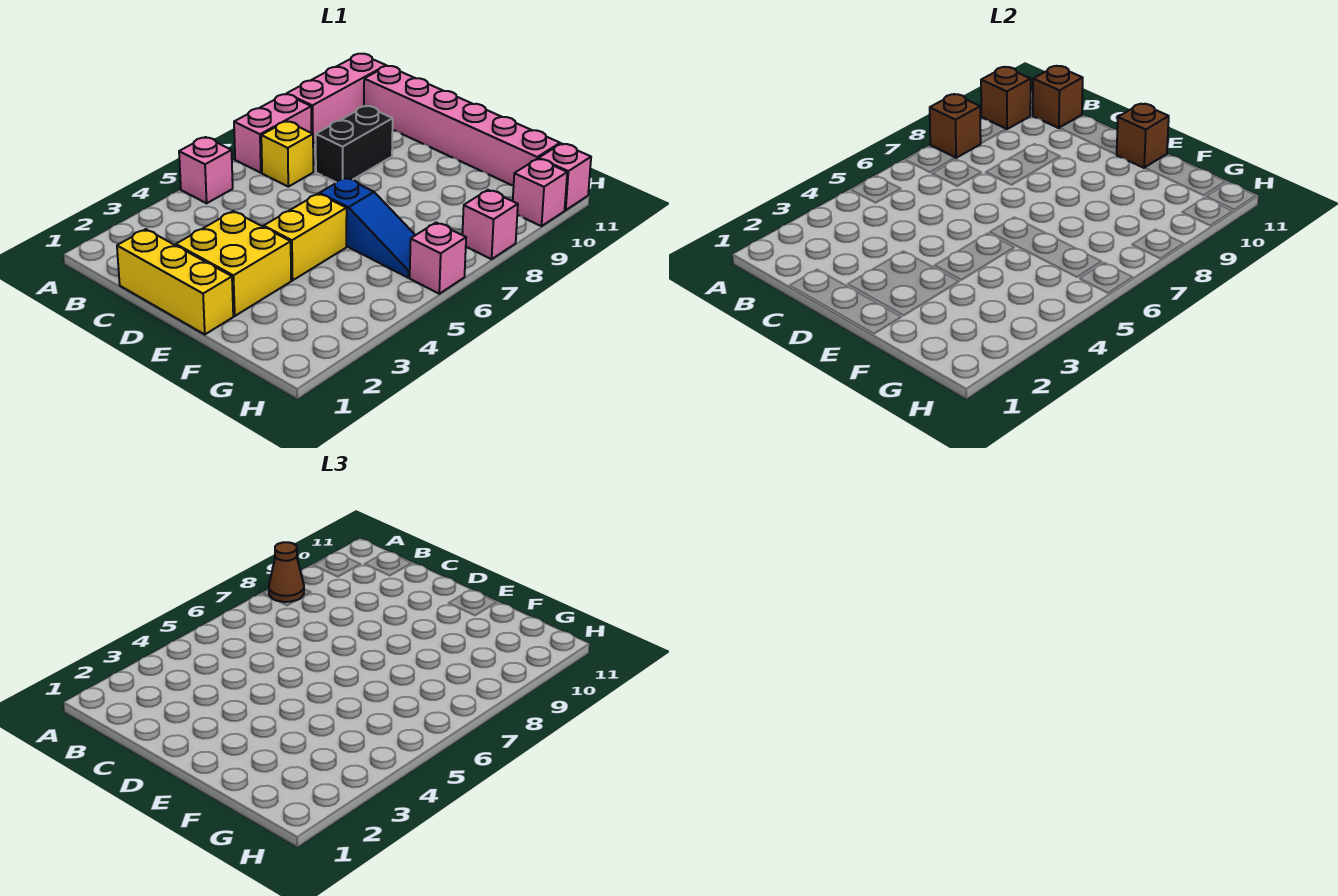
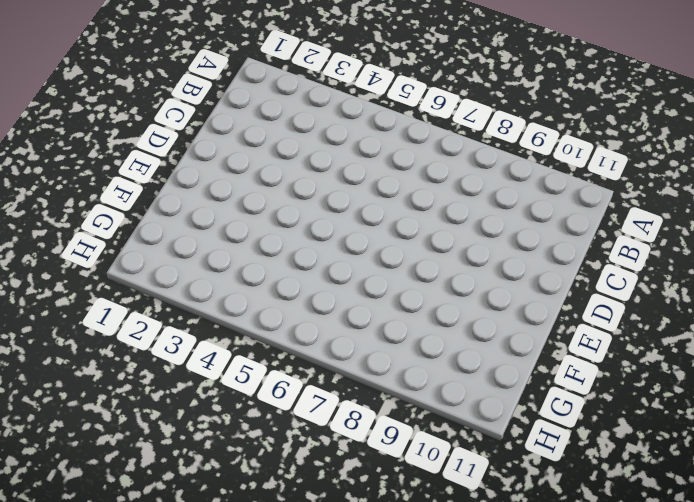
none -> pink brick A5 level 1
none -> pink brick A7:A8 level 1
none -> pink brick A9:A11 level 1

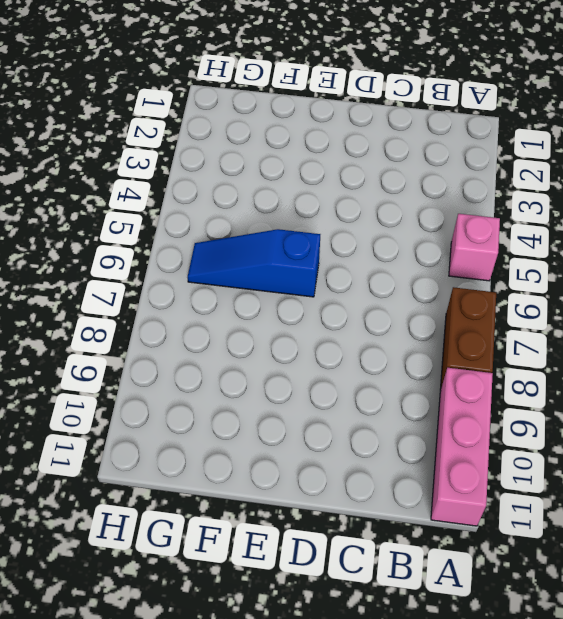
brown brick A7:A8 level 1 -> pink brick A7:A8 level 1
none -> yellow brick B7 level 1
none -> pink brick B11:G11 level 1
none -> yellow brick C1:E1 level 1

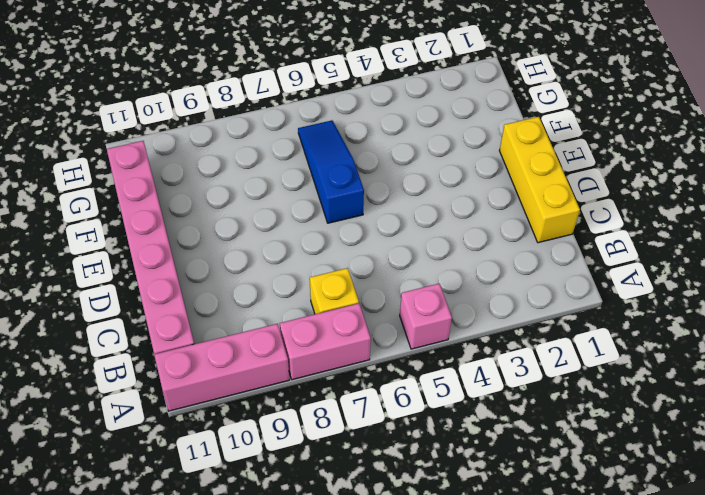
none -> black brick C8:C9 level 1
none -> yellow brick D2:E3 level 1
none -> yellow brick E4:E5 level 1

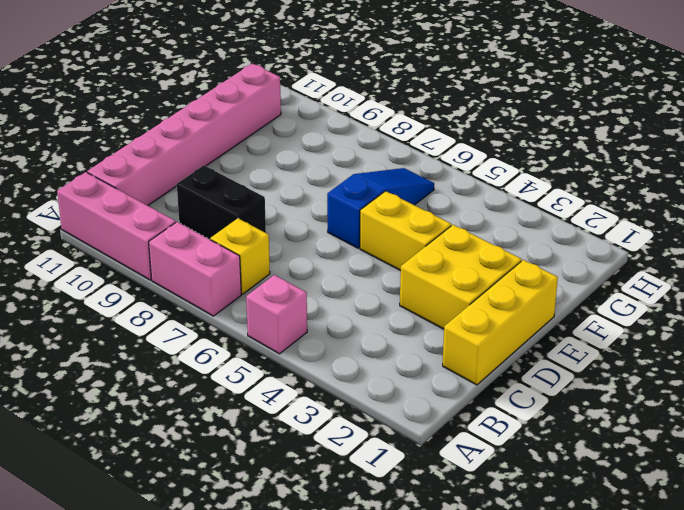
none -> pink brick H6 level 1
none -> pink brick H8 level 1
none -> pink brick H10 level 1

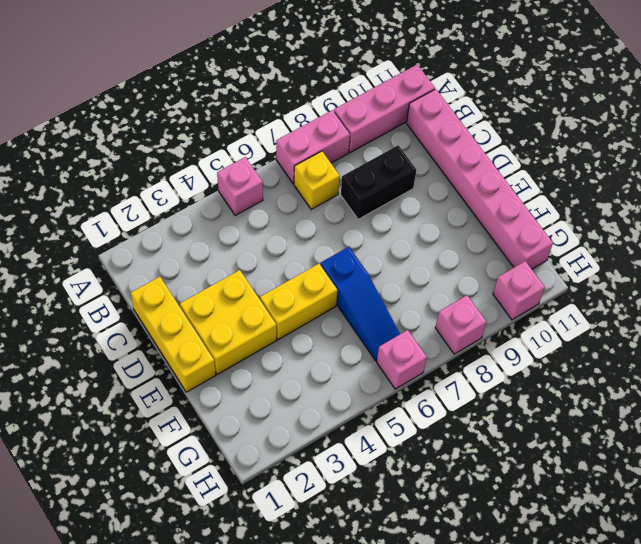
none -> pink brick H11 level 1
none -> brown brick A8 level 2
none -> brown brick A10 level 2

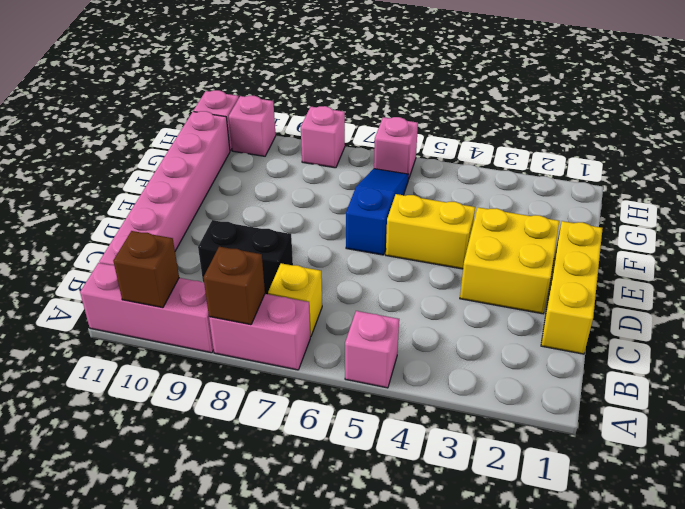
none -> brown brick B11 level 2
none -> brown brick E11 level 2
none -> brown cone A8 level 3

